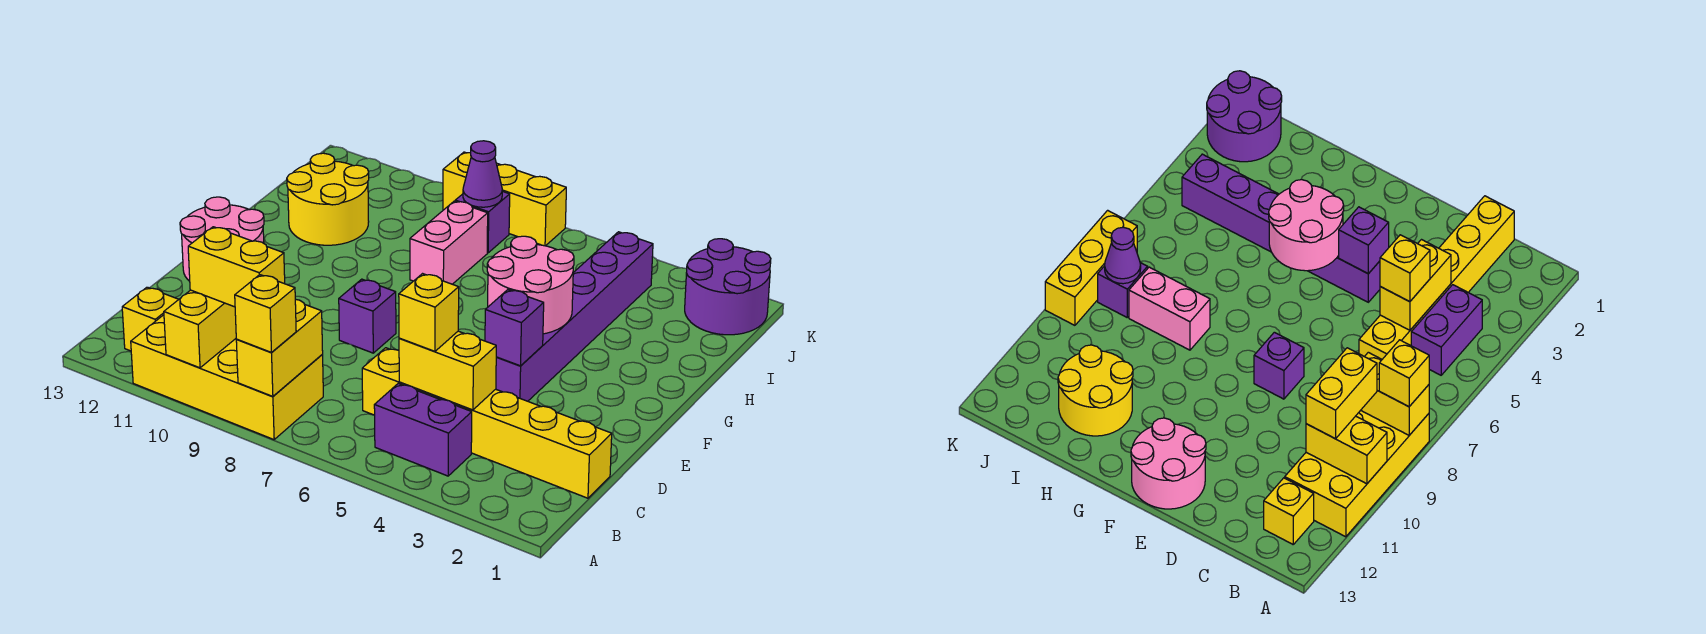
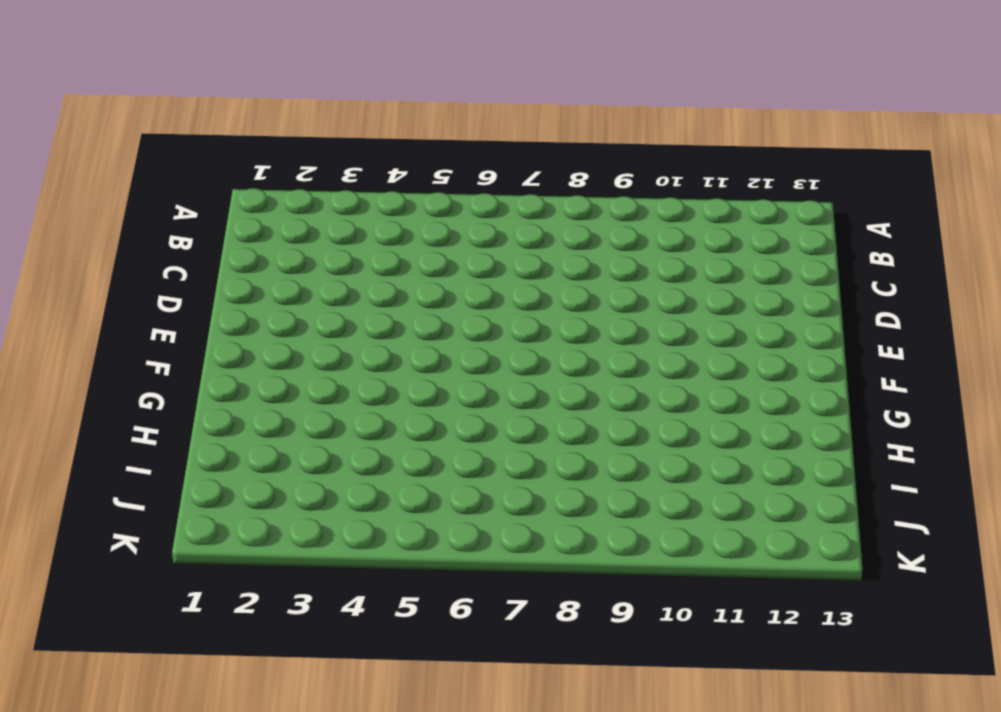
none -> yellow brick A8:B11 level 1
none -> purple brick B4:B5 level 1
none -> yellow brick B12 level 1

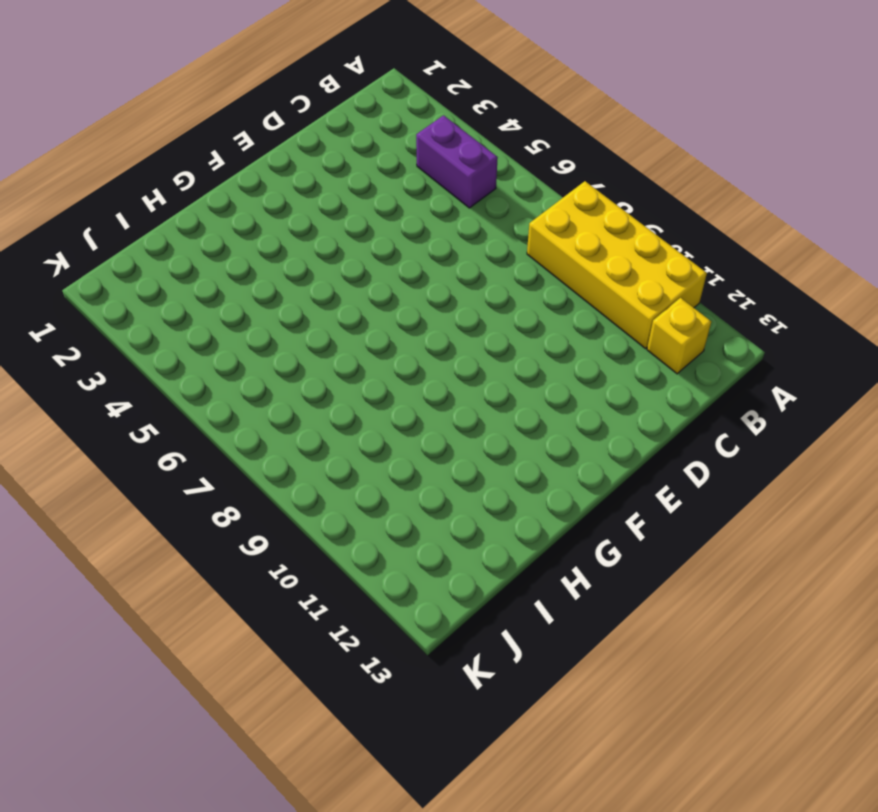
none -> yellow brick C1:C6 level 1
none -> purple brick E4:J4 level 1
none -> purple brick E8 level 1

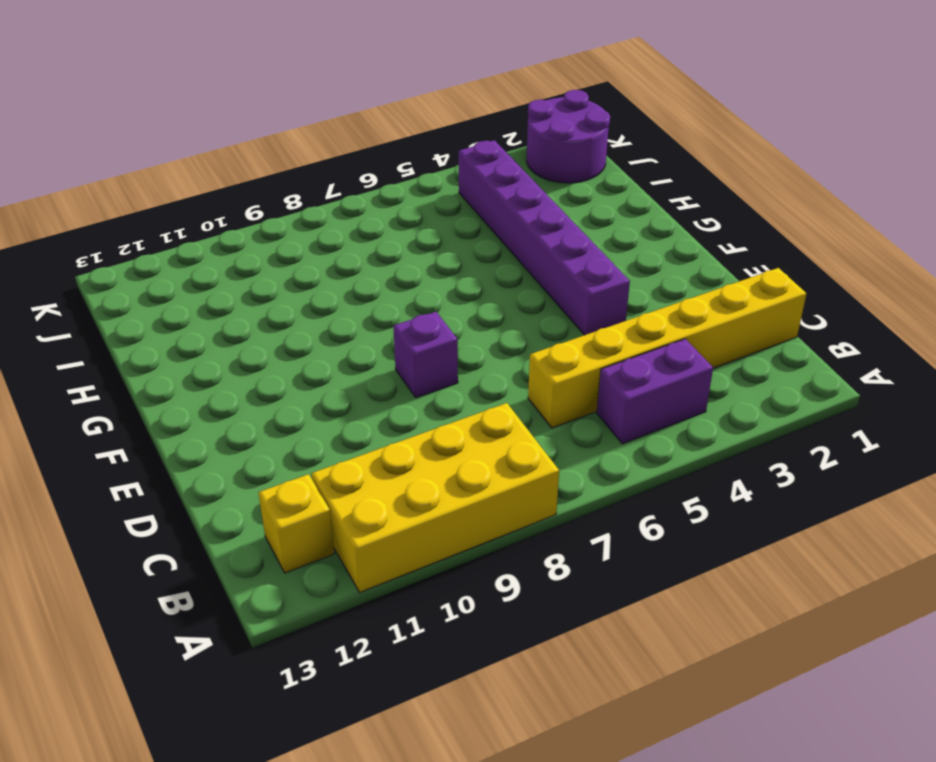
none -> pink round brick E12:F13 level 1
none -> pink brick H8:I8 level 1
none -> yellow round brick H11:I12 level 1

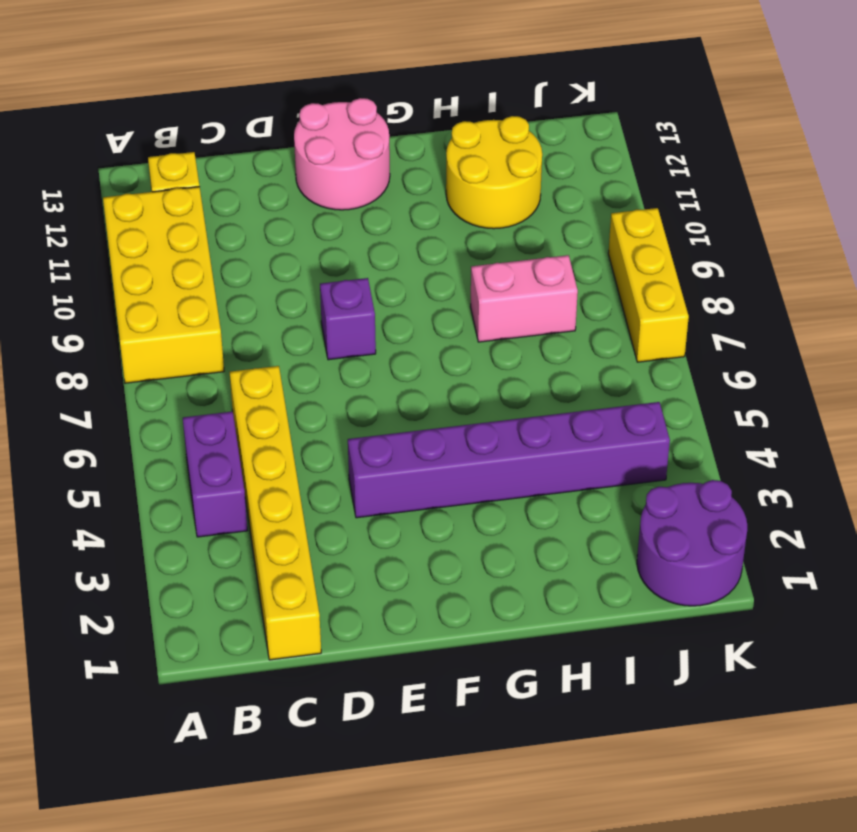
none -> purple brick J8 level 1
none -> yellow brick A8:B8 level 2
none -> yellow brick A10:B10 level 2

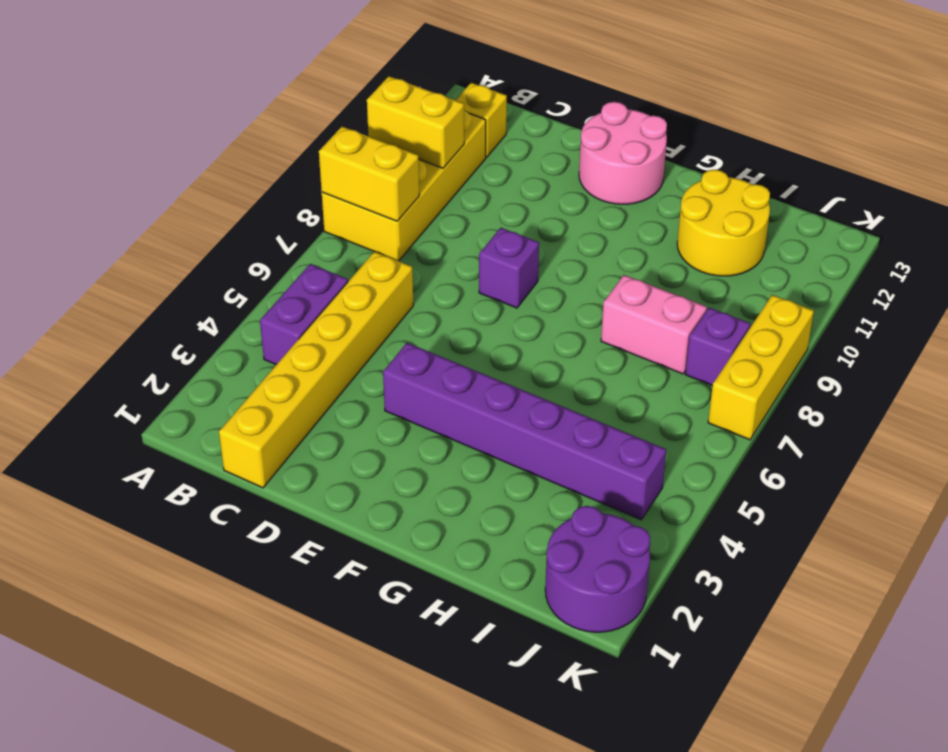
none -> yellow brick C4:C5 level 2
none -> purple brick E4 level 2
none -> pink round brick F4:G5 level 2

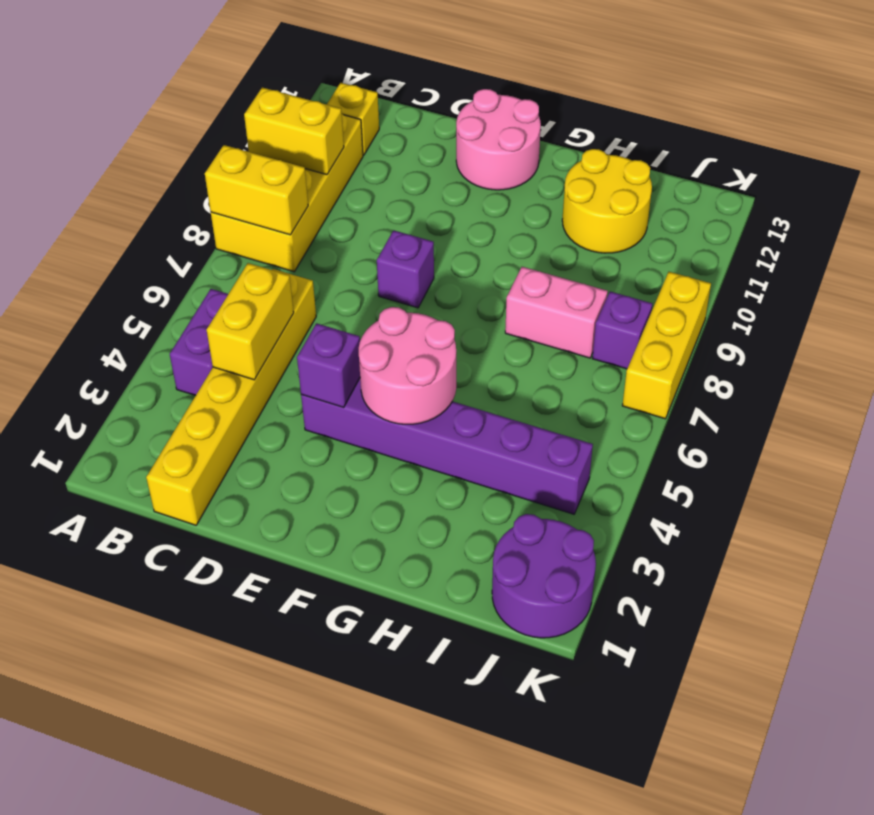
none -> purple cone J8 level 2
none -> yellow brick A8 level 3
none -> yellow brick B9:B10 level 3

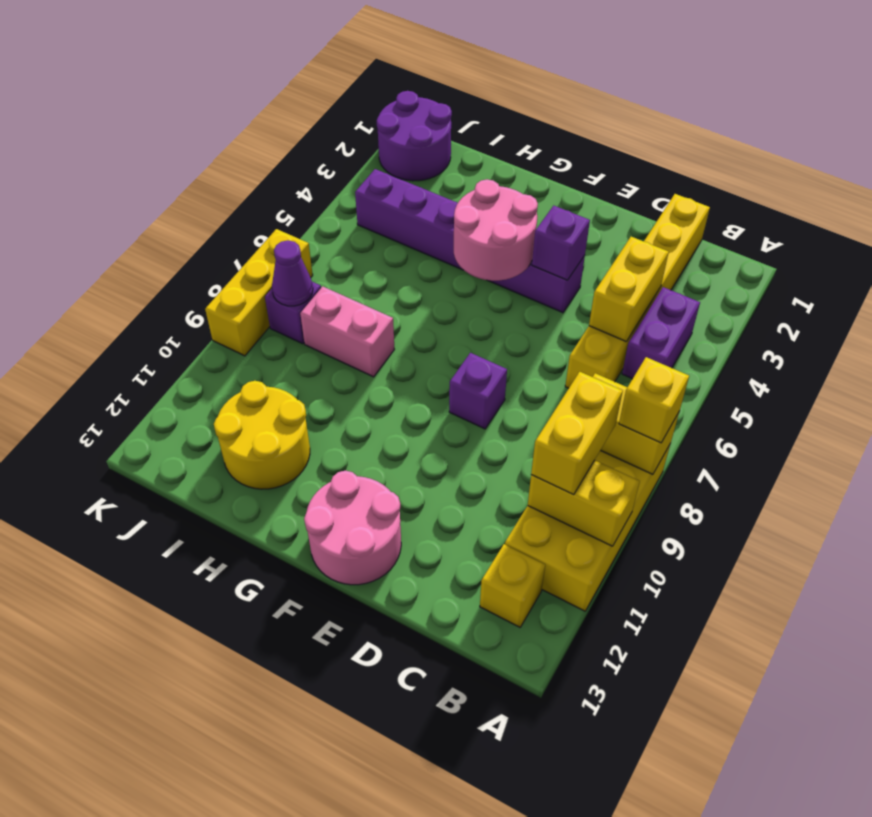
none -> yellow brick C5 level 3

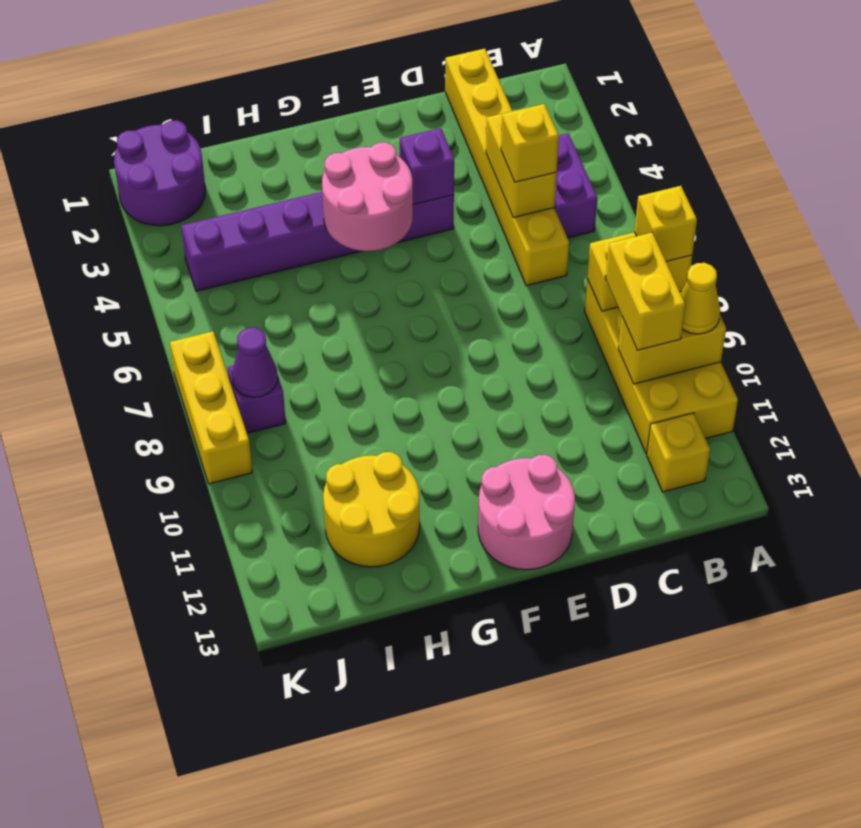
yellow cone A10 level 3 -> none
none -> purple brick E8 level 1
none -> pink brick H8:I8 level 1

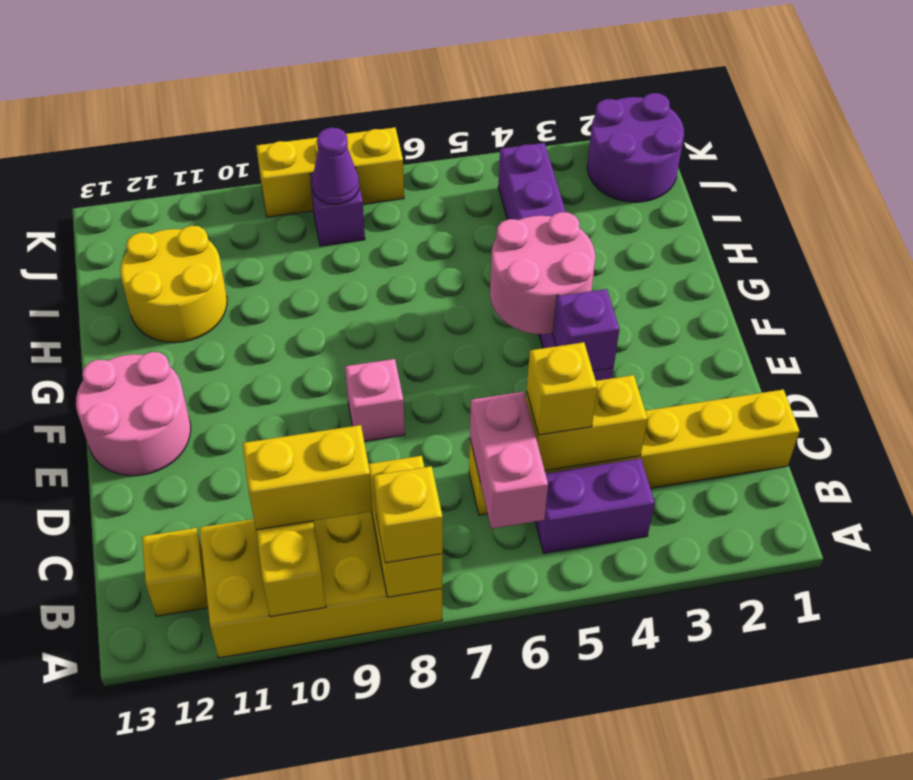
pink brick B6:C6 level 2 -> pink brick H8:I8 level 1
pink brick E8 level 1 -> purple brick E8 level 1

